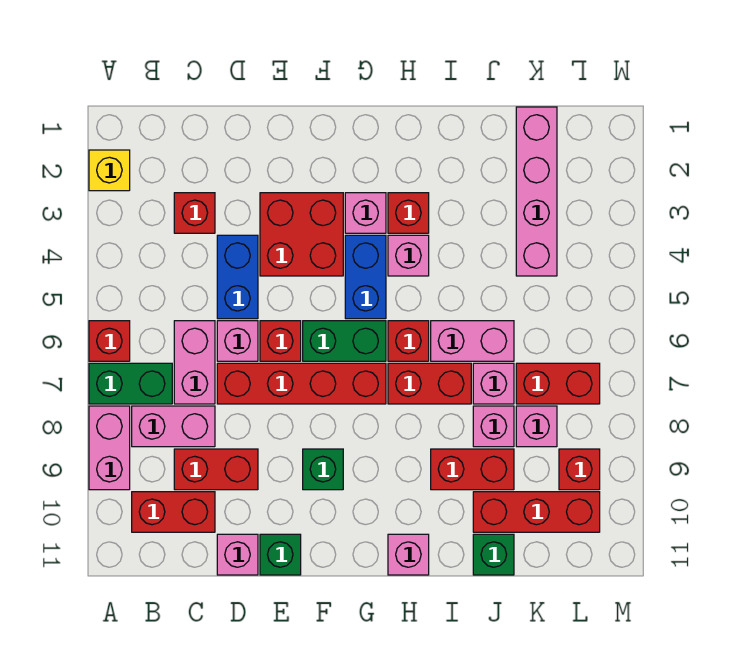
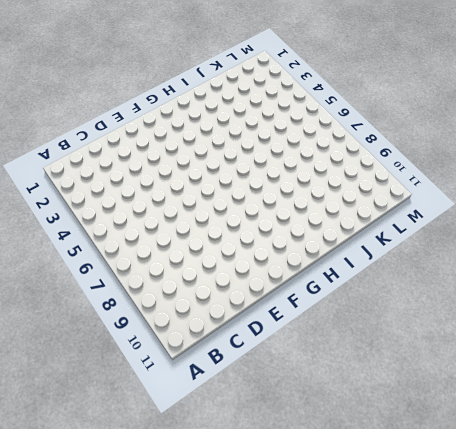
none -> yellow brick A2 level 1
none -> red brick A6 level 1
none -> green brick A7:B7 level 1
none -> pink brick A8:A9 level 1

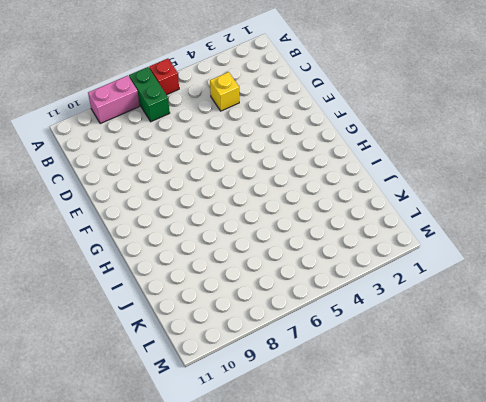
yellow brick C4 level 1 -> yellow brick A2 level 1
none -> pink brick B8:C8 level 1
none -> red brick B10:C10 level 1
none -> red brick C3 level 1
none -> pink brick C6:C7 level 1

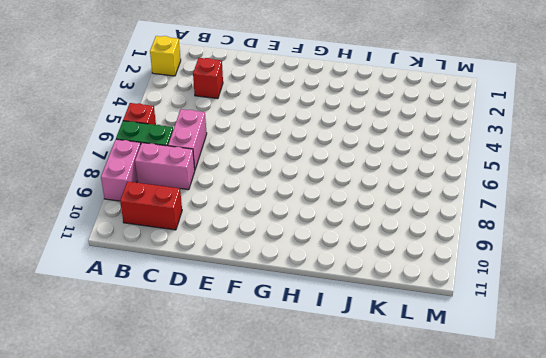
none -> red brick C9:D9 level 1
none -> blue brick D4:D5 level 1
none -> pink brick D6 level 1
none -> red brick D7:G7 level 1

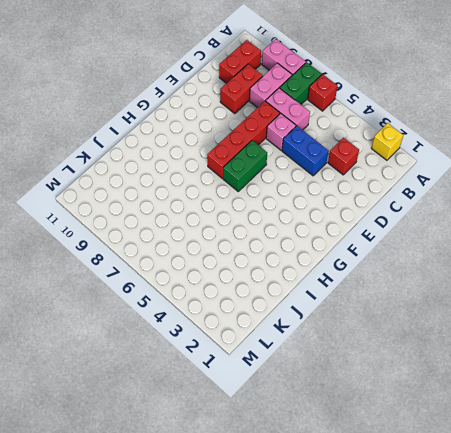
none -> pink brick D11 level 1
none -> red brick E3:F4 level 1
none -> red brick E6 level 1
none -> green brick E11 level 1

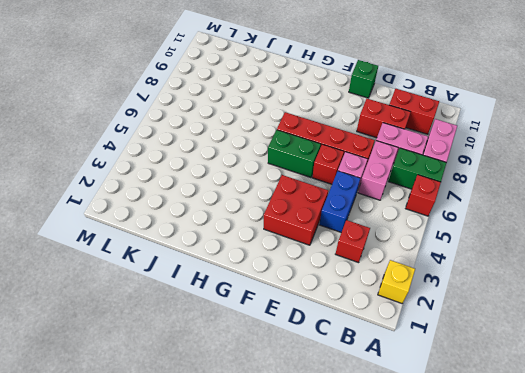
none -> pink brick D11 level 1
none -> green brick F9 level 1
none -> pink brick G3 level 1
none -> blue brick G4:G5 level 1

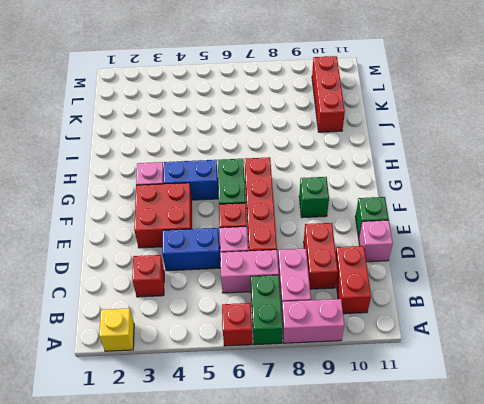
none -> red brick H3 level 1
none -> pink brick H4 level 1
none -> red brick H6 level 1
none -> red brick H7:I7 level 1

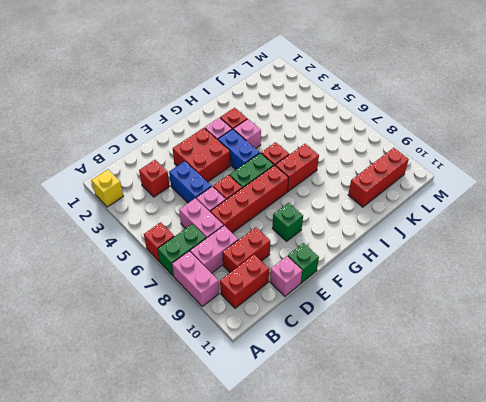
none -> pink brick H11 level 1
none -> pink brick I6:J6 level 1
none -> red brick I9:J9 level 1
none -> pink brick J7 level 1

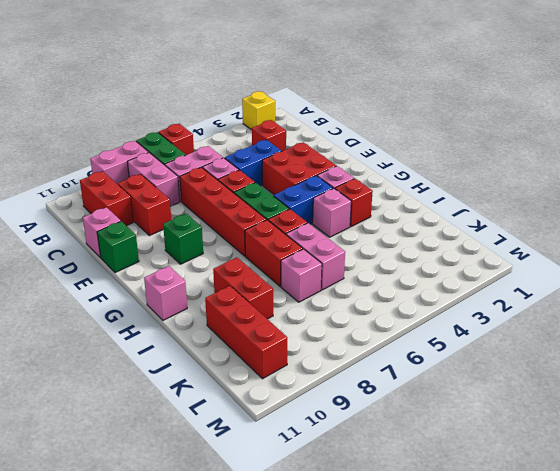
none -> pink brick J8 level 1
none -> green brick J11 level 1
none -> pink brick K1:K4 level 1
none -> red brick K7:L7 level 1

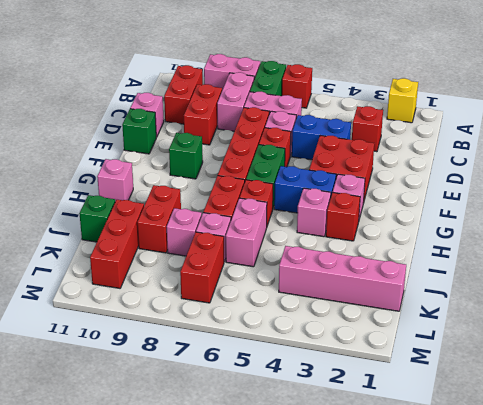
none -> pink brick K8 level 1
none -> red brick L9 level 1

